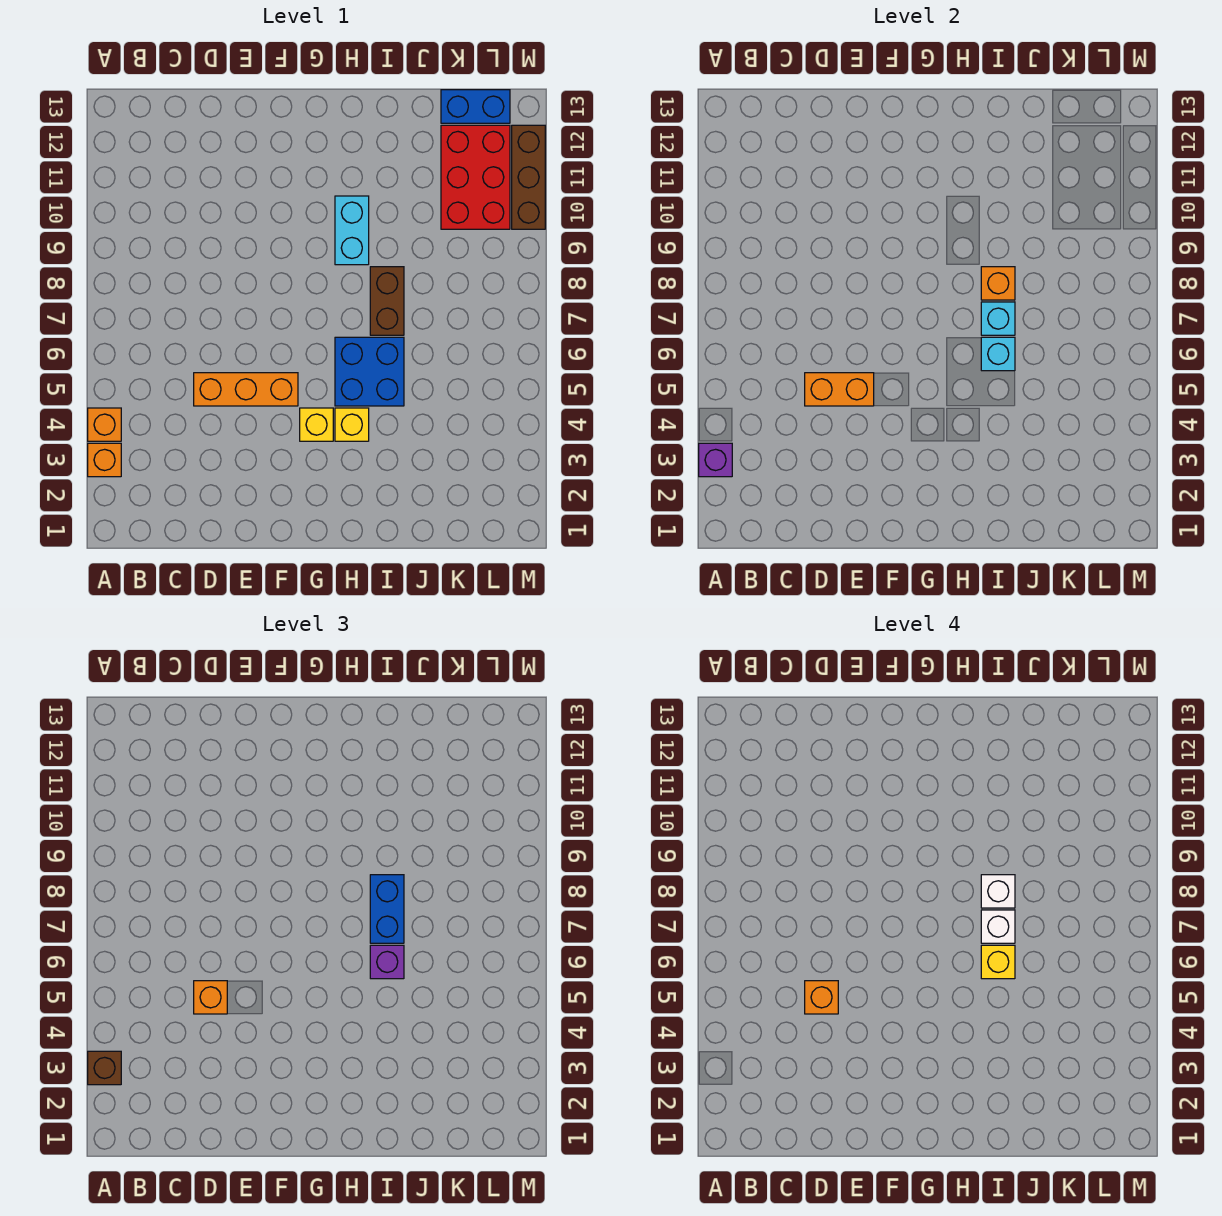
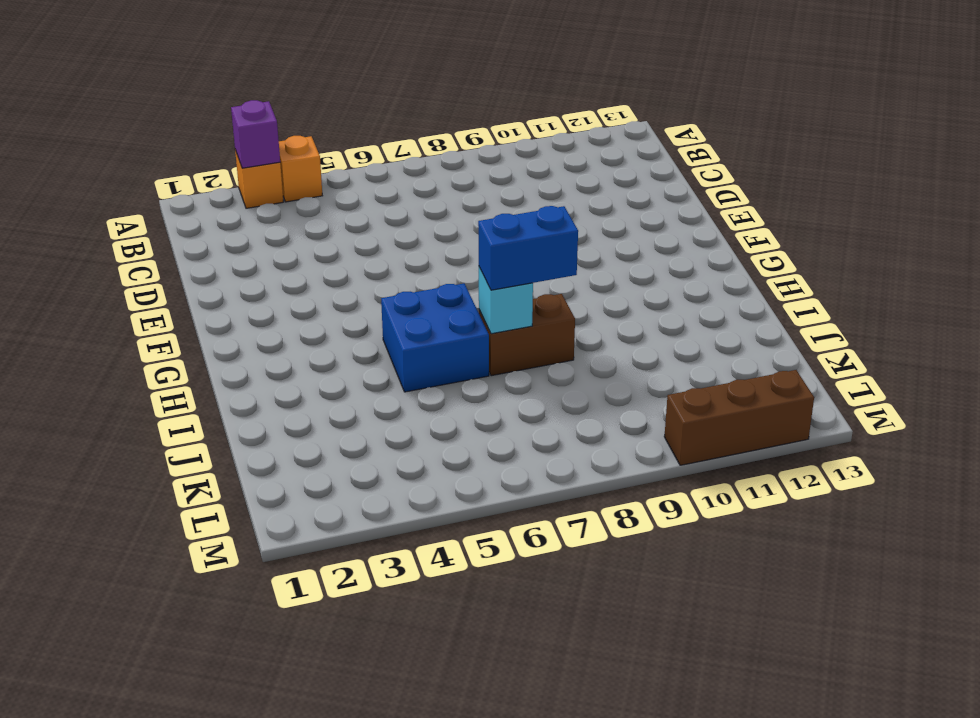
none -> orange brick D5:F5 level 1
none -> yellow brick G4 level 1
none -> yellow brick H4 level 1

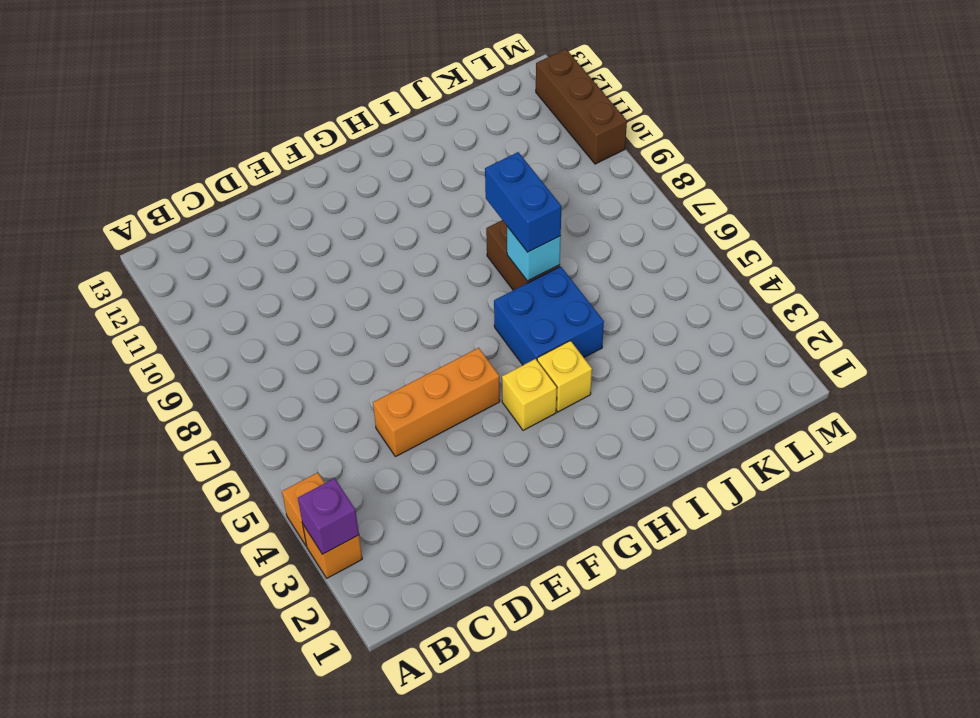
none -> cyan brick H9:H10 level 1
none -> red brick K10:L12 level 1
none -> blue brick K13:L13 level 1

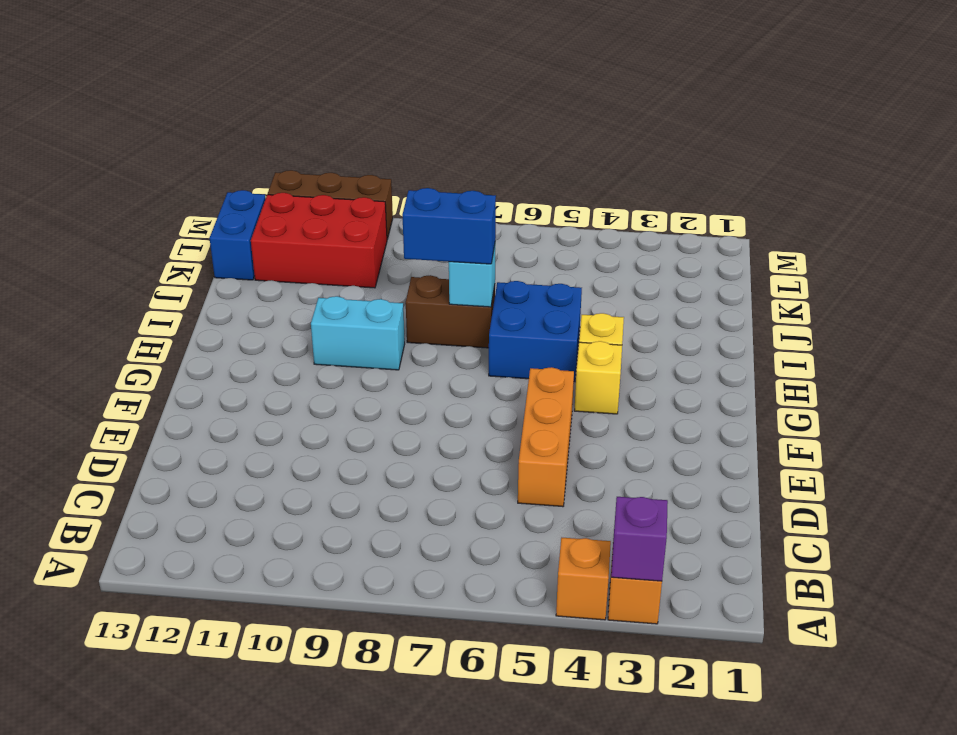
none -> orange brick D5:E5 level 2
none -> cyan brick I6 level 2
none -> orange brick I8 level 2

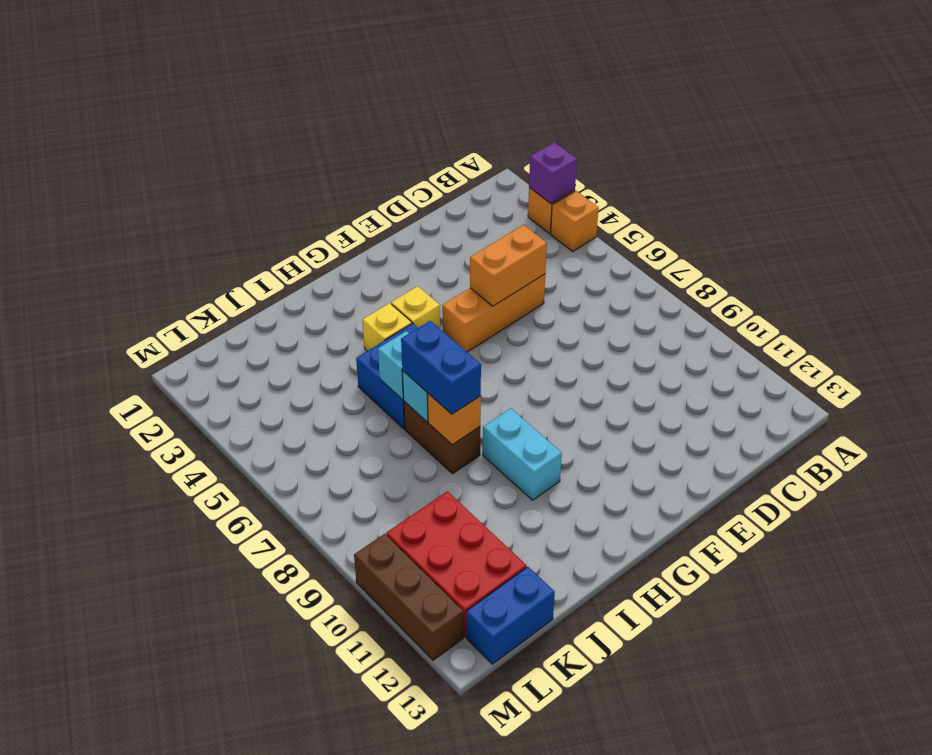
none -> brown brick A3 level 3
none -> orange brick D5 level 3
none -> purple brick I6 level 3

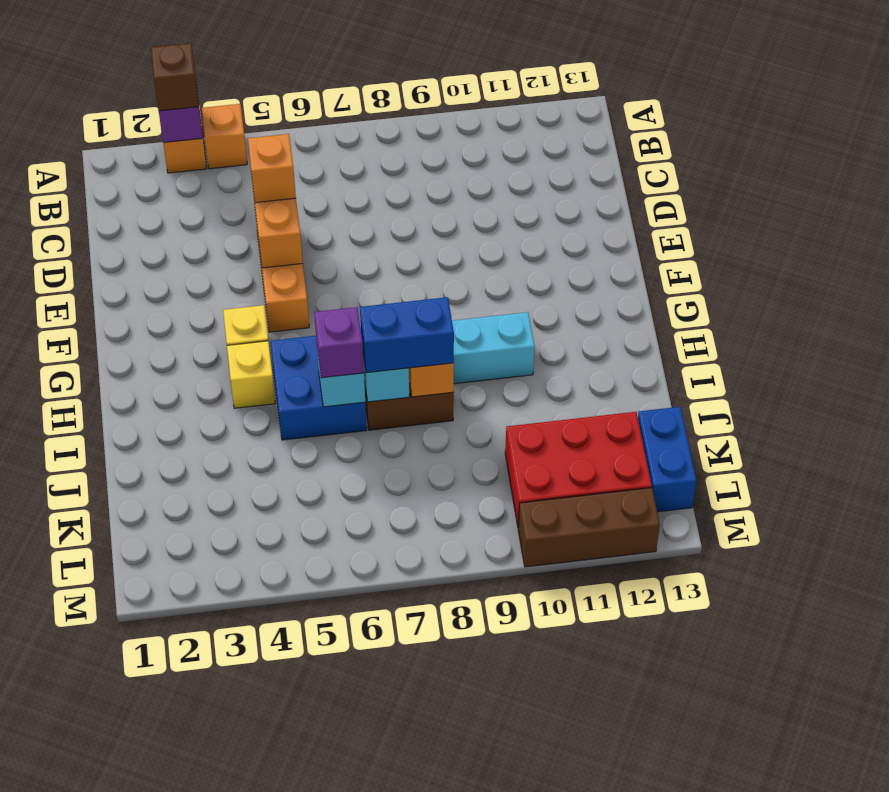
none -> orange brick D5 level 4
none -> yellow brick I6 level 4
none -> white brick I7 level 4

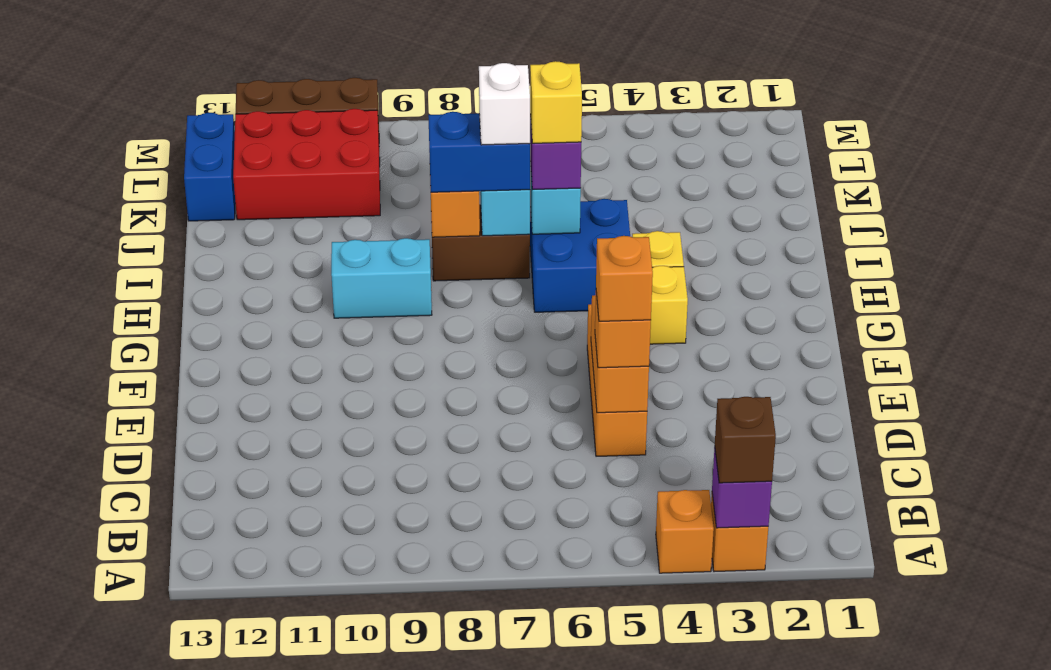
none -> white brick I8 level 4

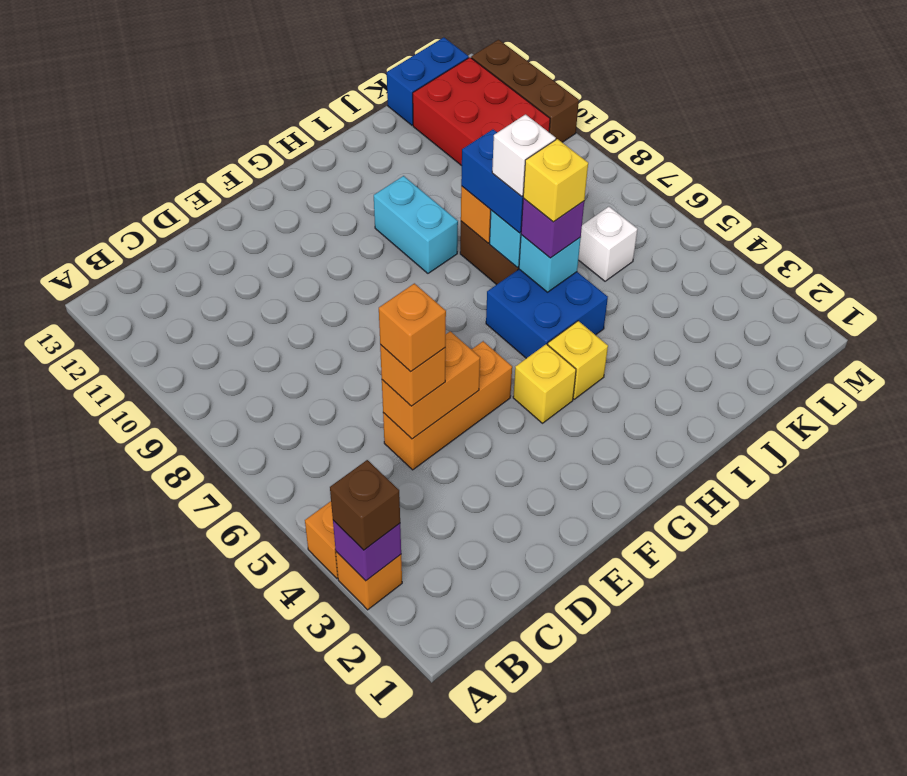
white brick K6 level 1 -> white brick I8 level 4

